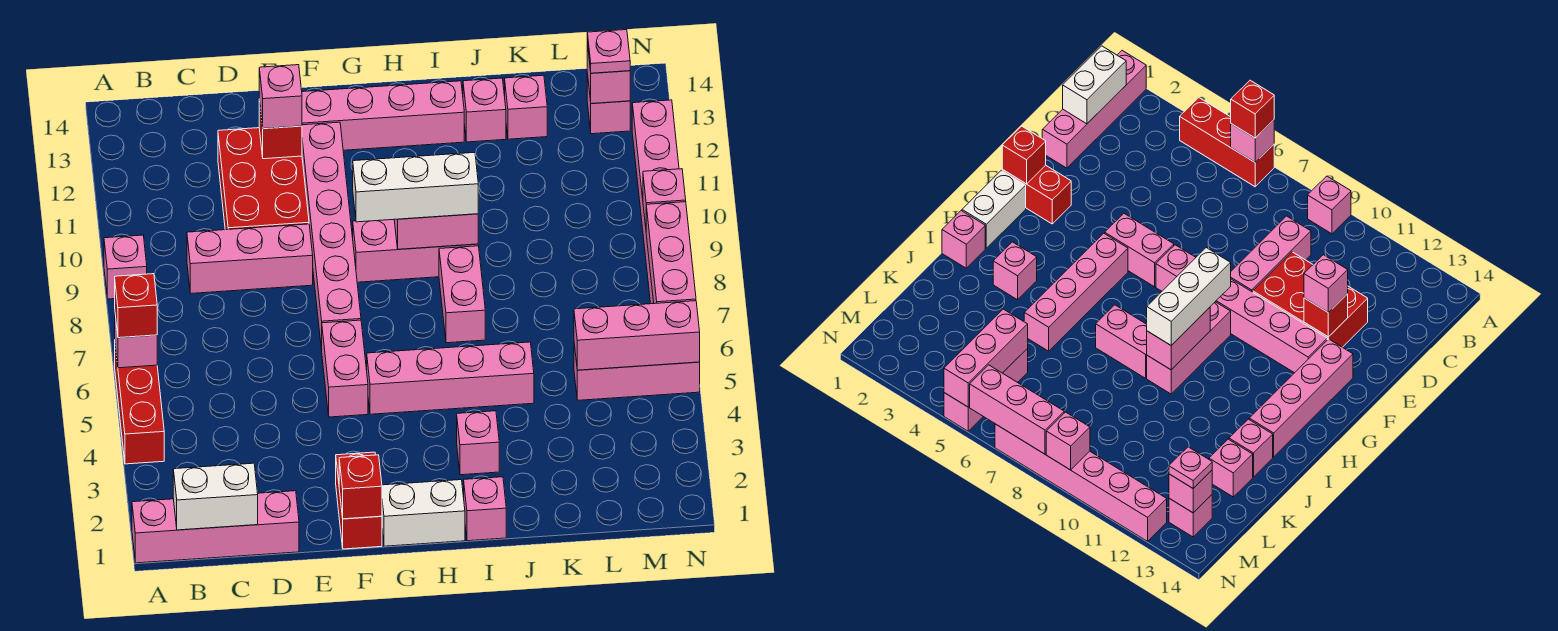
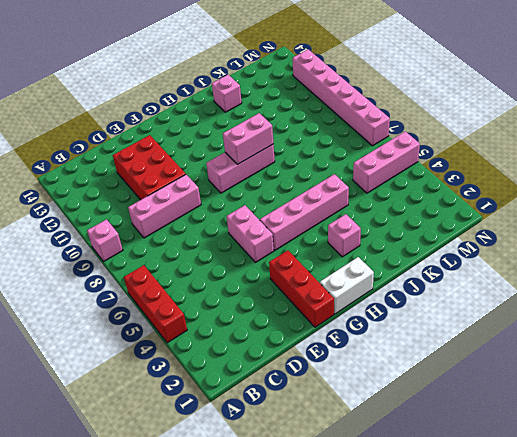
red brick F1:F3 level 1 -> red brick F1:F2 level 1
none -> pink brick A1:D1 level 1
none -> pink brick F7:F12 level 1
none -> pink brick F13:I13 level 1
none -> pink brick I1 level 1

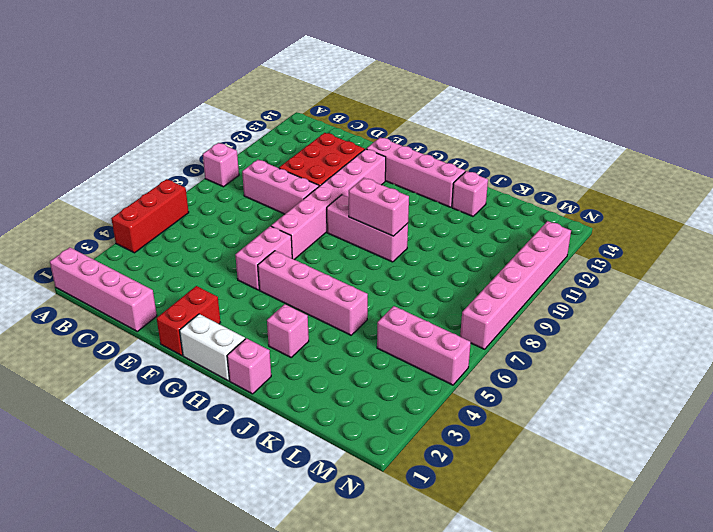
none -> pink brick I7:I8 level 1
none -> pink brick K13 level 1
none -> pink brick M13 level 1
none -> pink brick A6 level 2

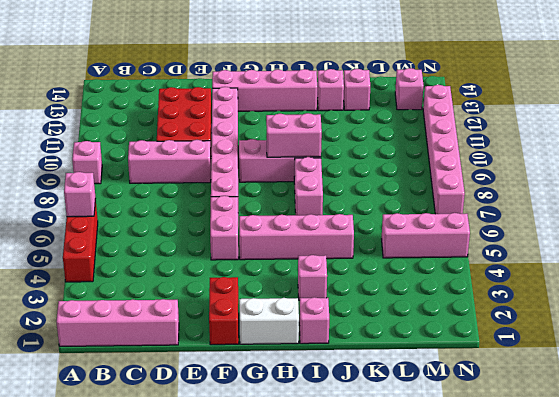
none -> white brick B1:C1 level 2
none -> red brick E12 level 2
none -> red brick F1 level 2
none -> pink brick L5:N5 level 2

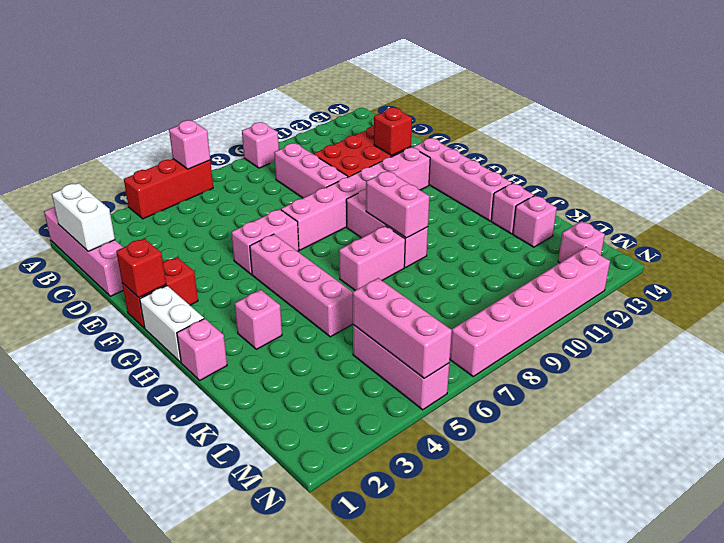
none -> pink brick M13 level 2
none -> pink brick N6:N8 level 2
none -> pink brick N9 level 2
none -> red brick A6 level 3

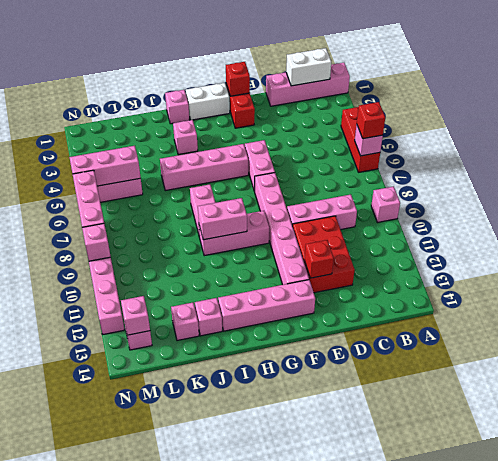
none -> pink brick E12 level 3
none -> white brick G9:I9 level 3
none -> pink plate M13 level 3

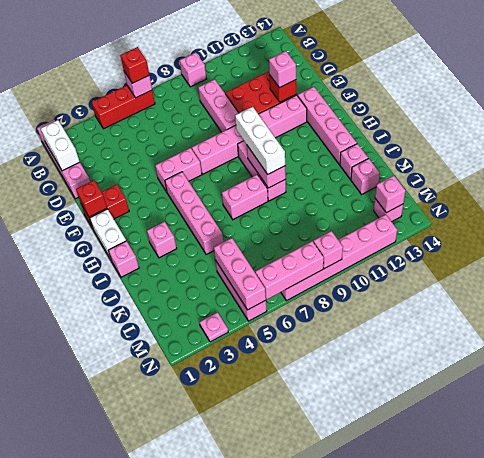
pink plate N3 level 1 -> pink plate M13 level 3

